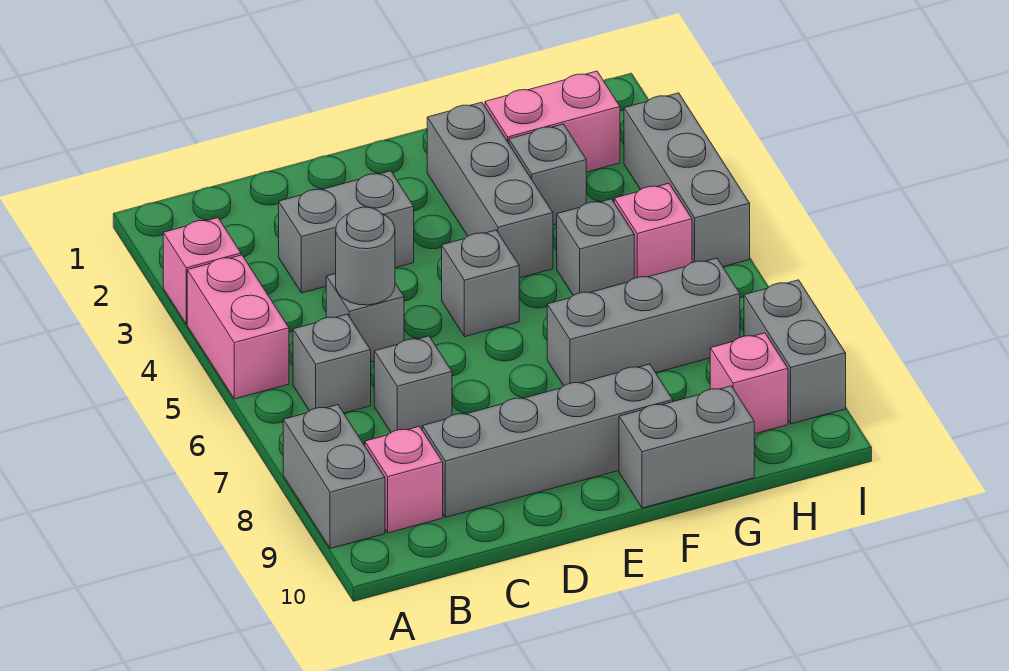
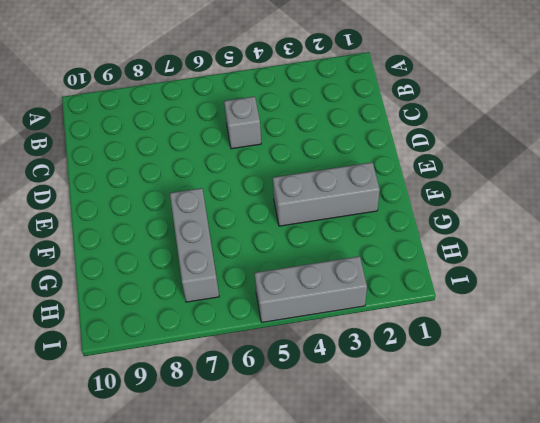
none -> pink brick A3 level 1
none -> pink brick A4:A5 level 1
none -> grey brick A8:A9 level 1

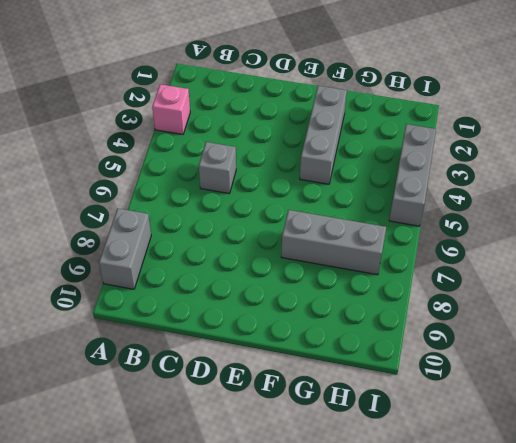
none -> pink brick A4:A5 level 1
none -> grey brick B6 level 1
none -> pink brick B9 level 1

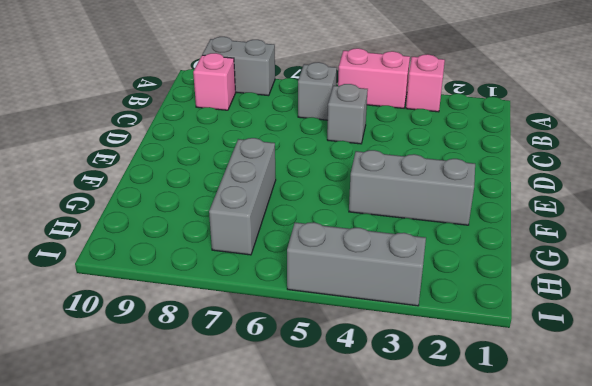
none -> grey brick C3:D3 level 1
none -> grey brick C7 level 1
none -> grey brick C9:F9 level 1

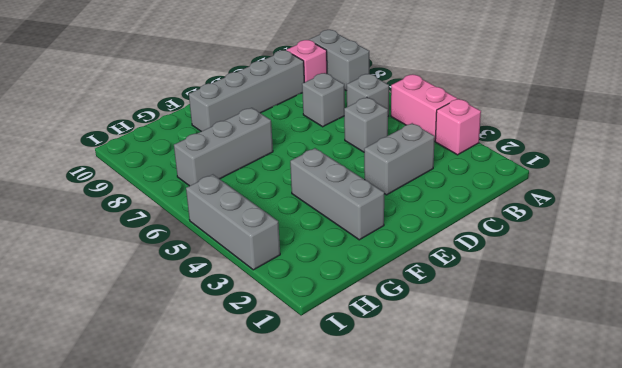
none -> grey brick E5 level 1
none -> grey brick F10:G10 level 1
none -> pink brick G2:H2 level 1

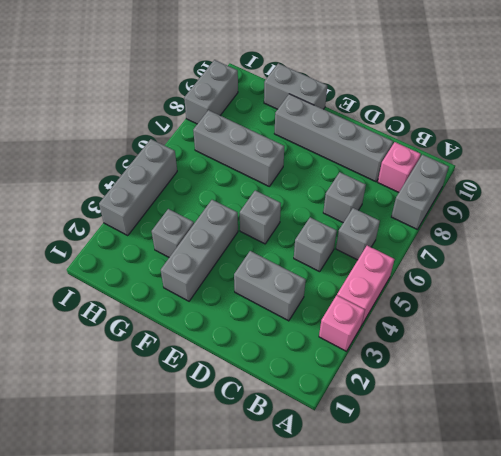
none -> pink brick G2:H2 level 1
none -> grey brick G5 level 1
none -> pink brick H5 level 1

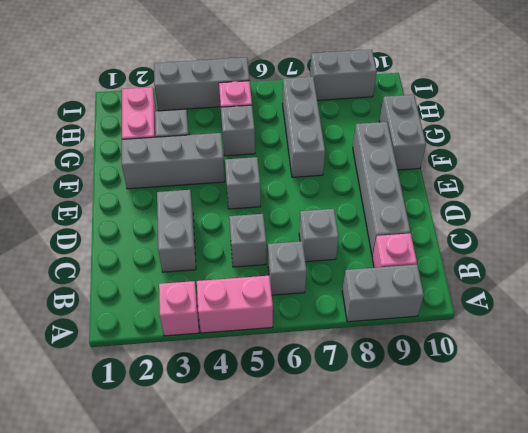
none -> pink brick H9 level 1
none -> grey round brick C5 level 2

